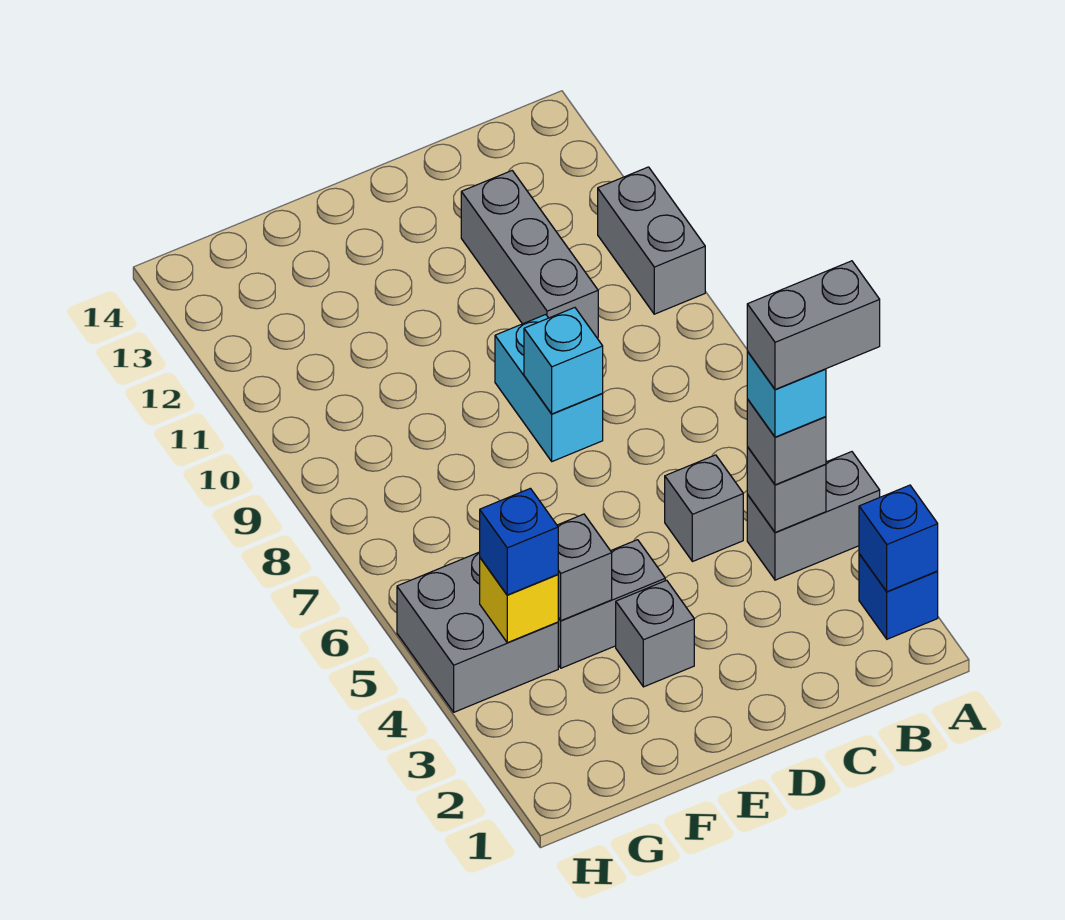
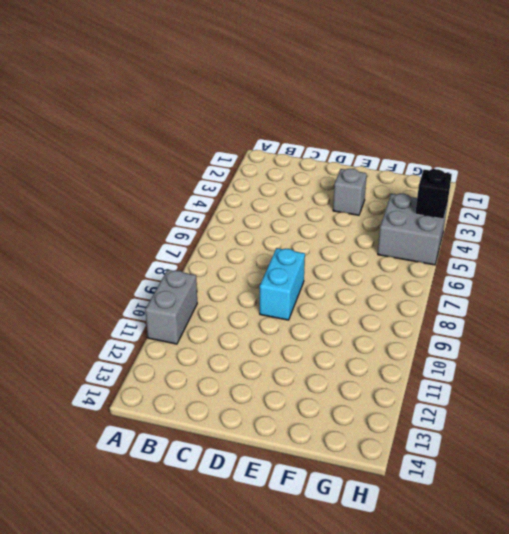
black brick H4 level 2 -> none
none -> blue brick A2 level 1
none -> grey brick A4:B4 level 1
none -> grey brick C5 level 1

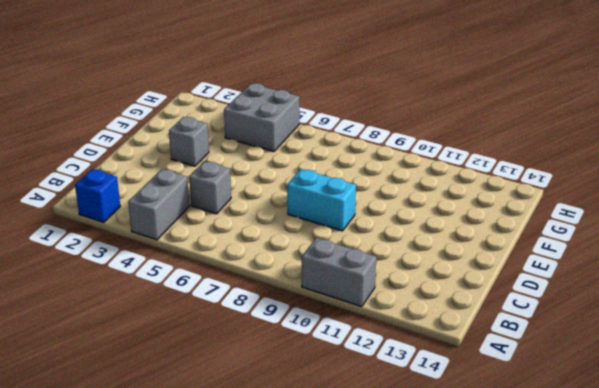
none -> grey brick C10:C12 level 1
none -> grey brick E4:F4 level 1
none -> blue brick A2 level 2

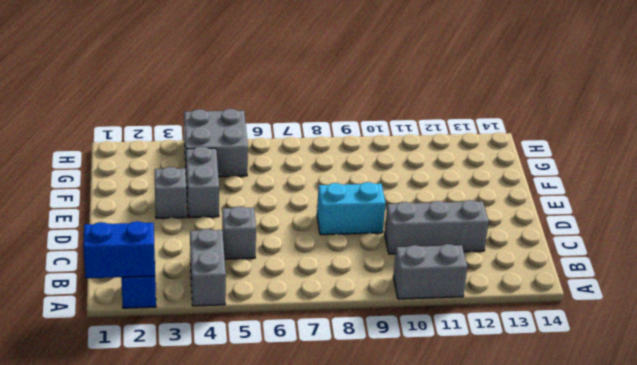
blue brick A1:A2 level 2 -> blue brick A2 level 2
none -> grey brick B4 level 2
none -> cyan brick D8 level 2
none -> grey brick F4 level 2

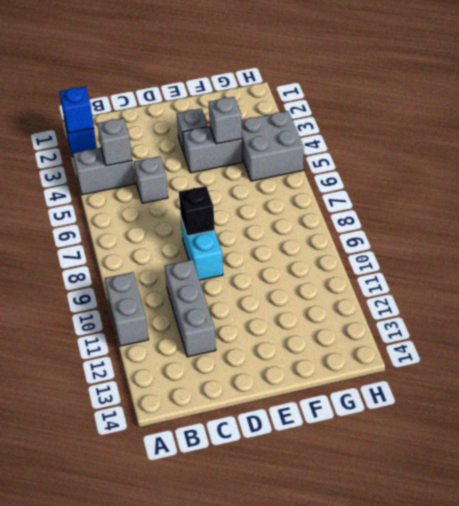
black brick D8 level 2 -> cyan brick D8 level 2
none -> yellow brick G4 level 2
none -> grey brick B4 level 3
none -> blue brick G4 level 3

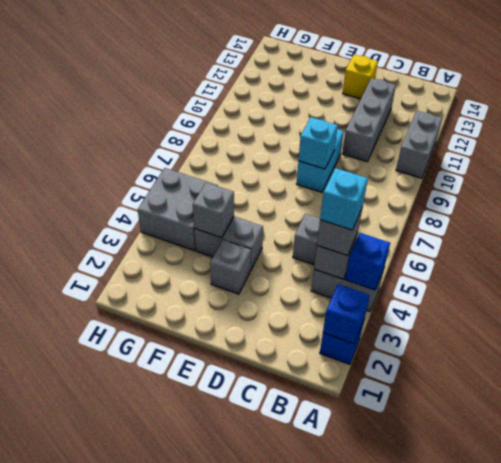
blue brick A4 level 2 -> blue brick G4 level 3
yellow brick D13 level 1 -> yellow brick G4 level 2
none -> grey brick A4:B4 level 5

